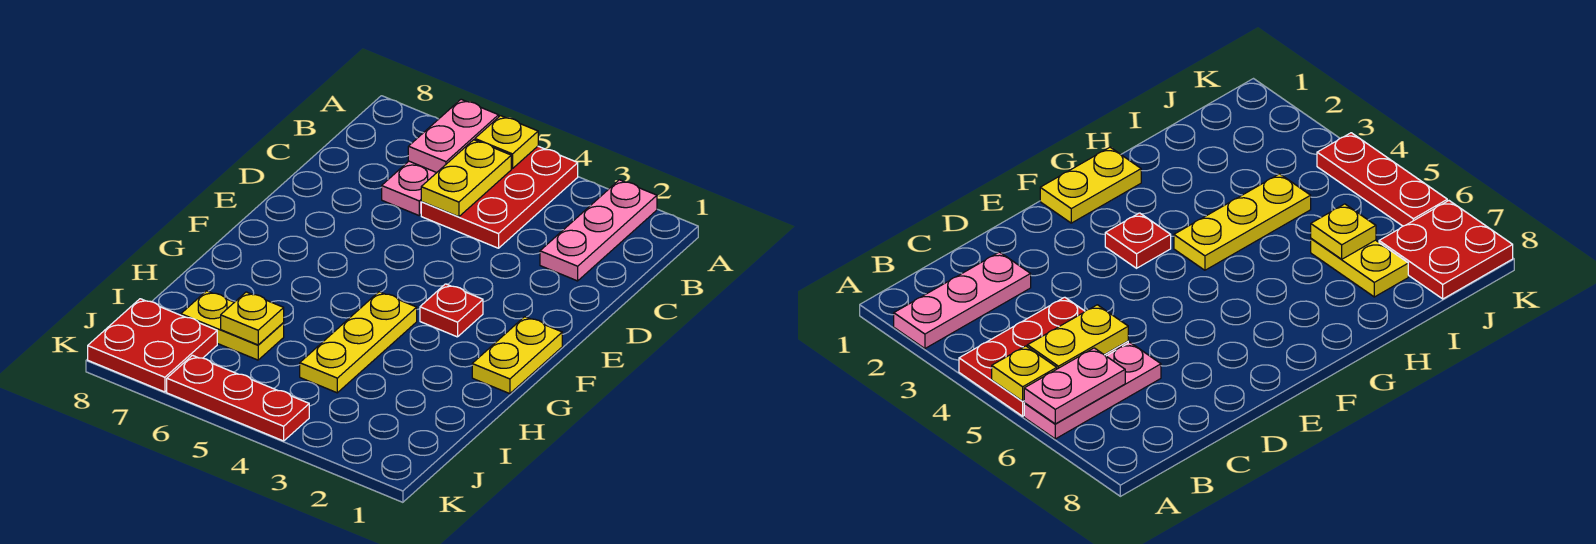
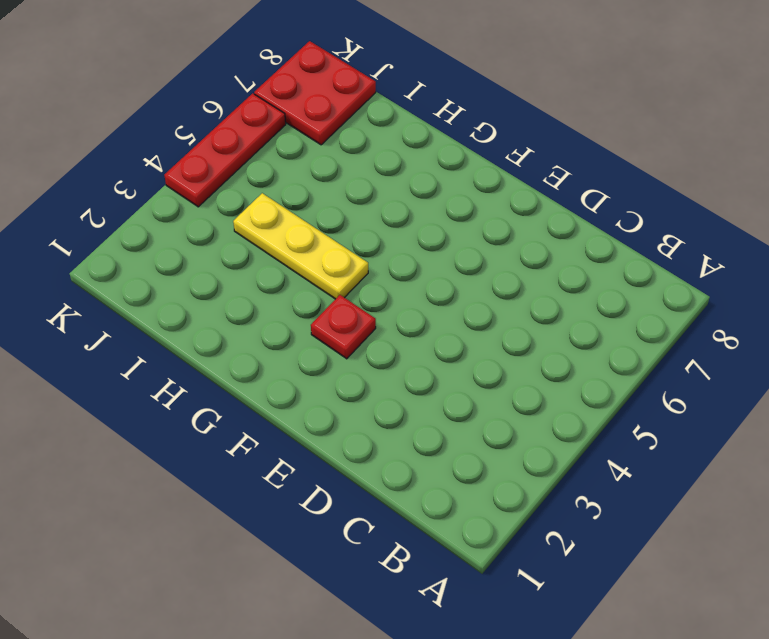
none -> pink plate A2:C2 level 1
none -> red plate A4:C5 level 1
none -> pink plate A6:C6 level 1

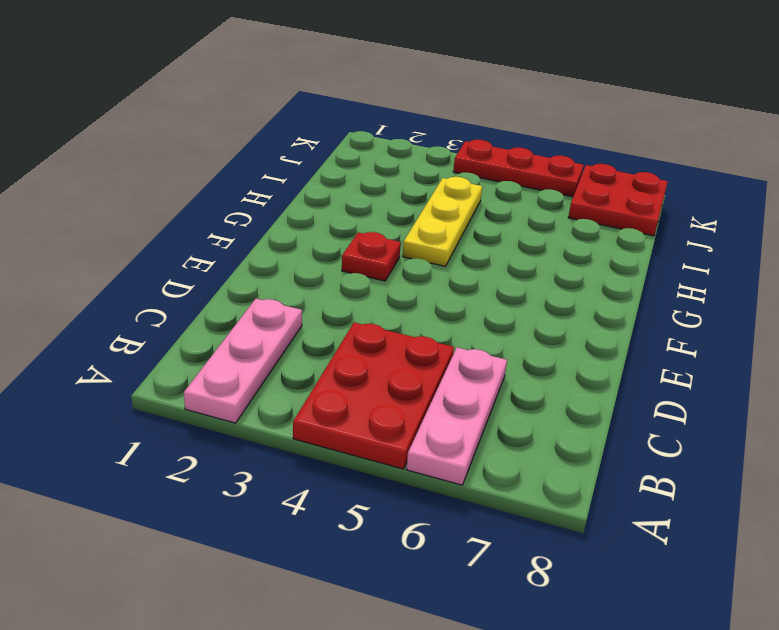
none -> yellow plate F1:G1 level 1
none -> yellow plate I6:I7 level 1
none -> yellow plate A5 level 2

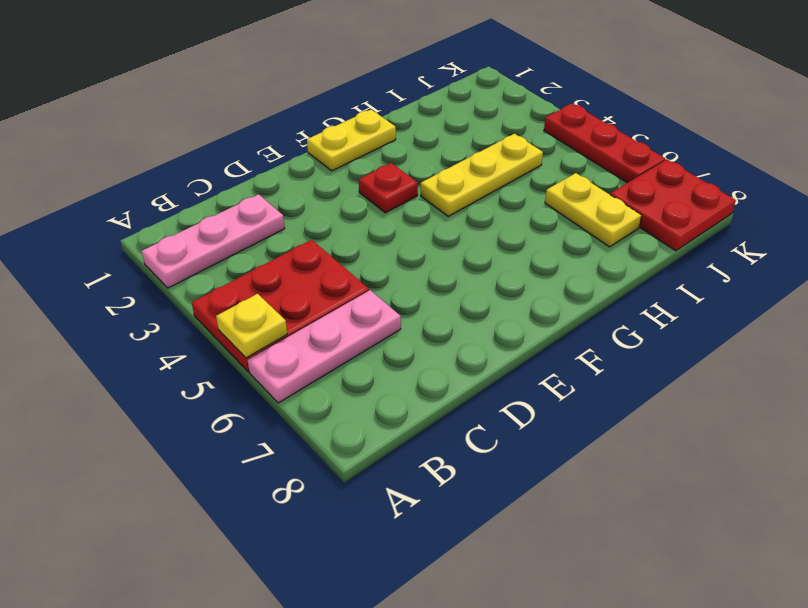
none -> pink plate A6:B6 level 2
none -> yellow plate B5:C5 level 2
none -> yellow plate I6 level 2

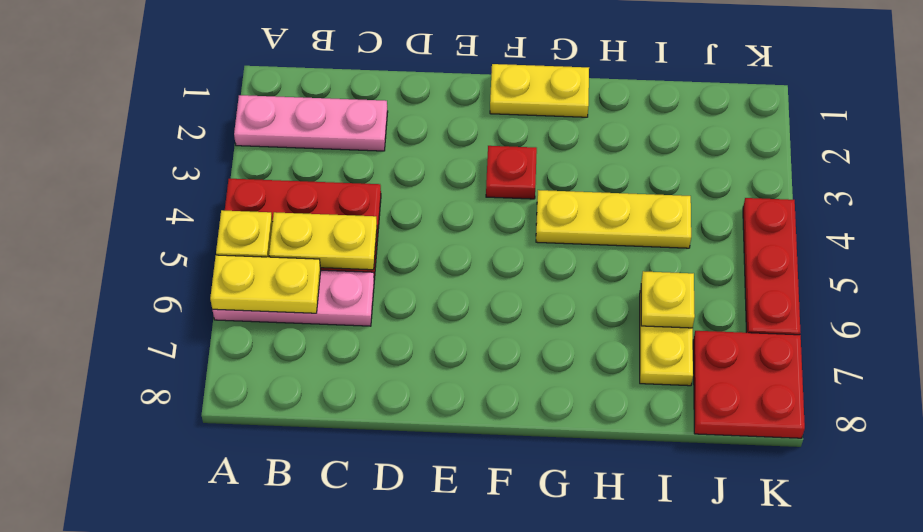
yellow plate A6:B6 level 2 -> pink plate A6:B6 level 2

